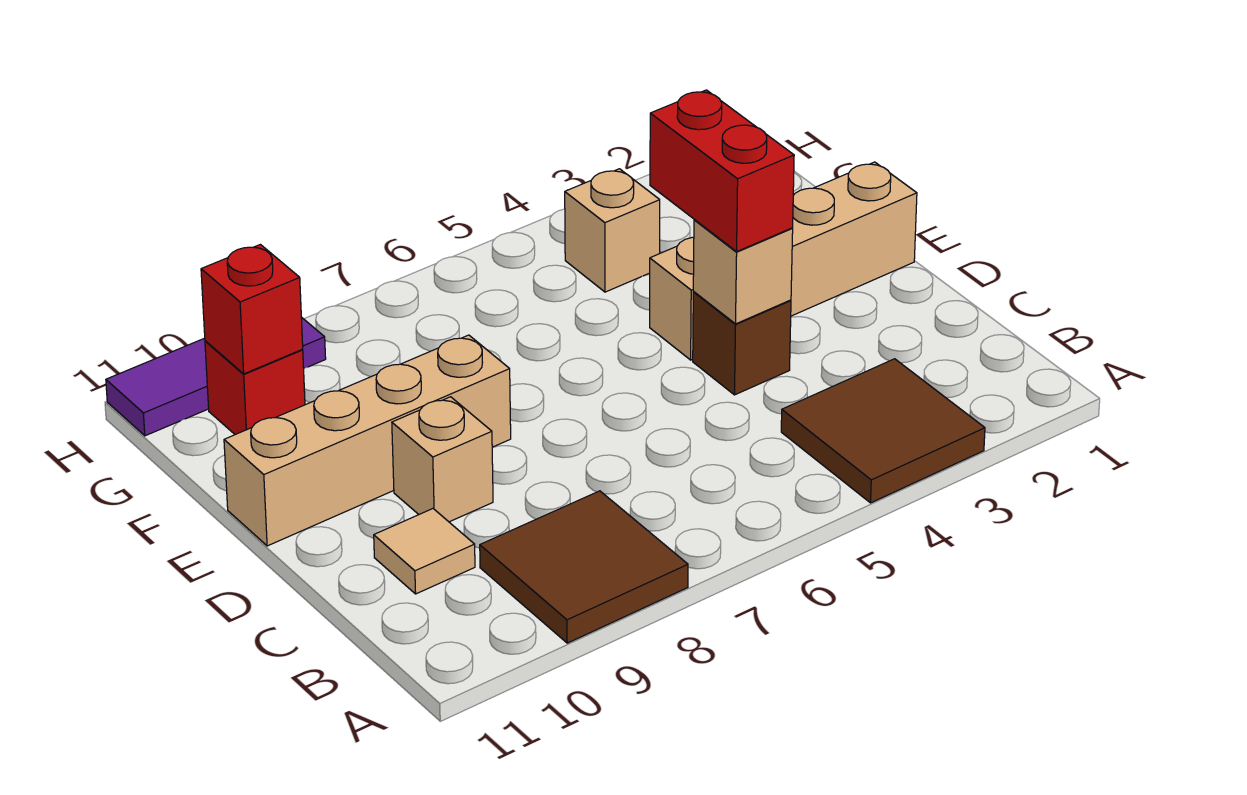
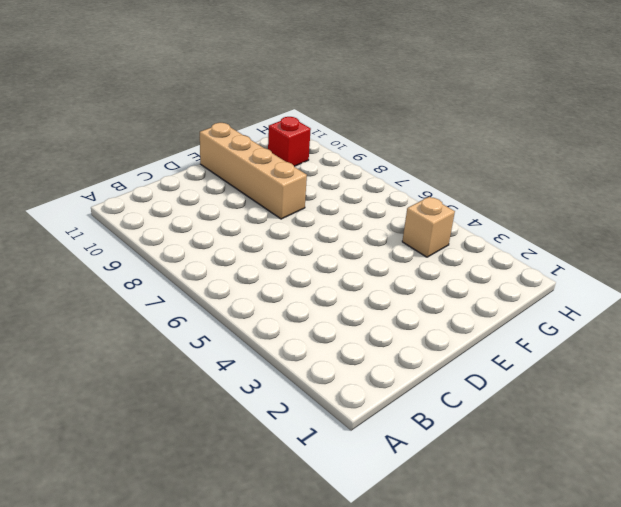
none -> brown tile A3:B4 level 1
none -> brown tile A8:B9 level 1
none -> tan tile C10 level 1

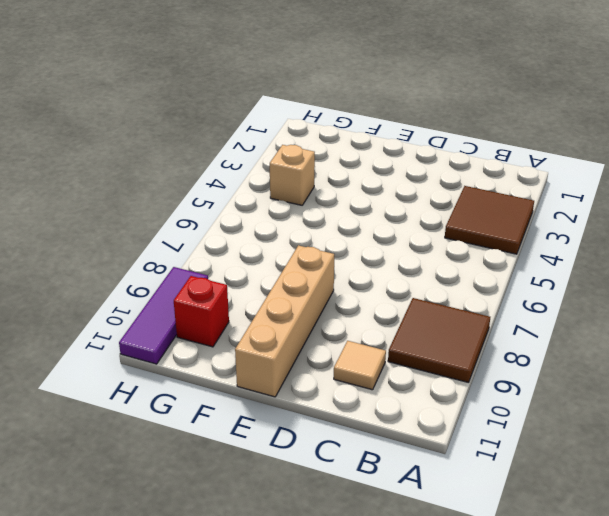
none -> brown brick D4 level 1
none -> tan brick D9 level 1
none -> tan brick E1:E4 level 1

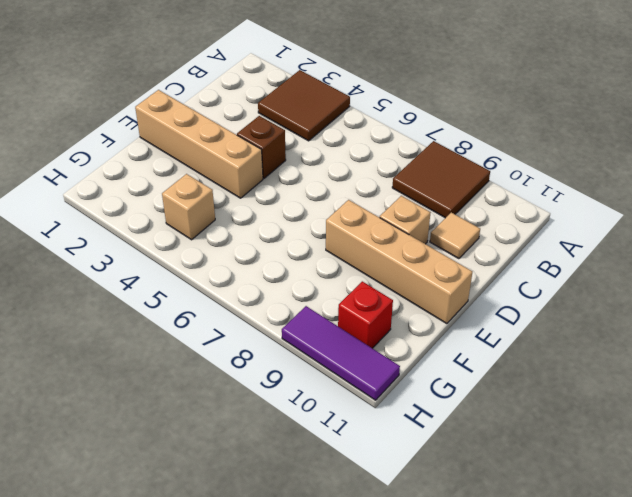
none -> tan brick D4 level 2
none -> red brick G10 level 2
none -> red brick D4:E4 level 3

